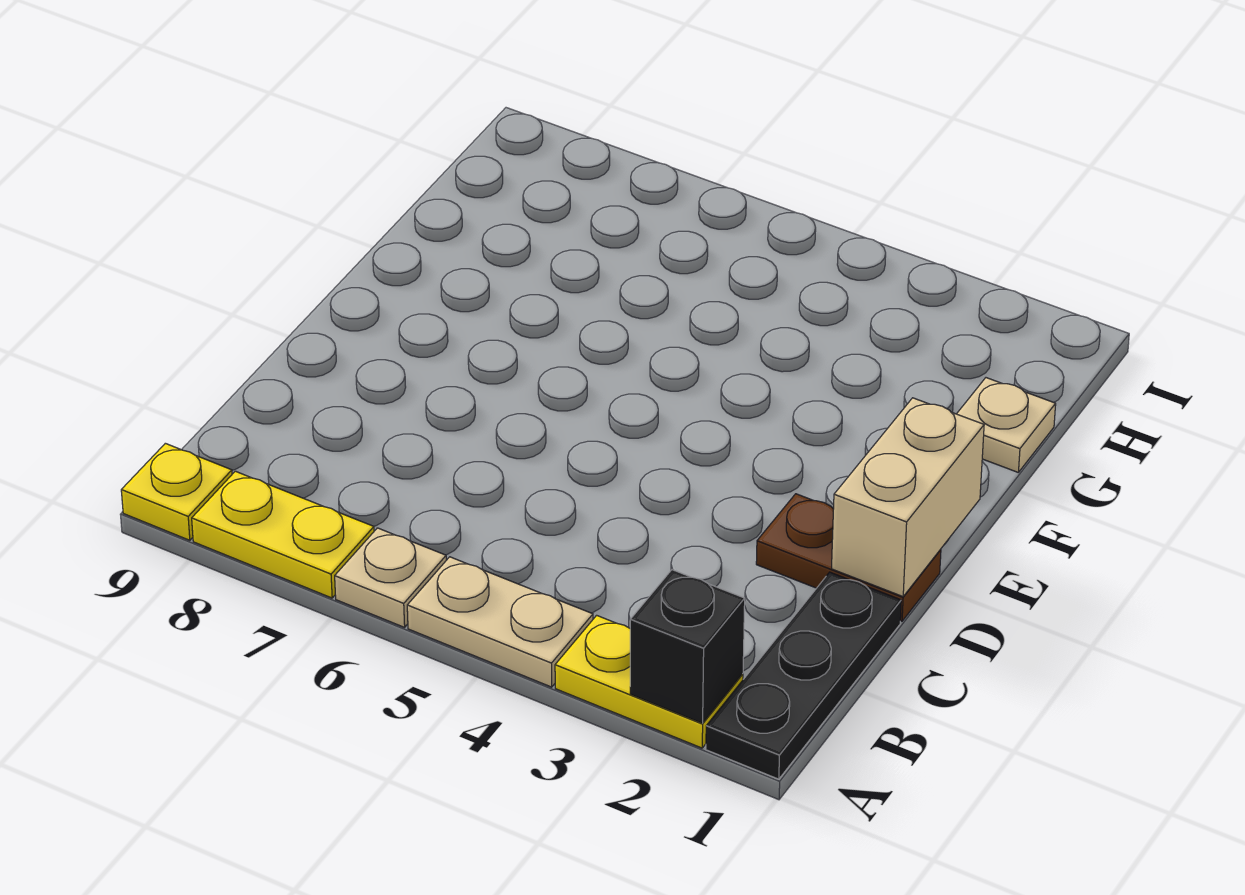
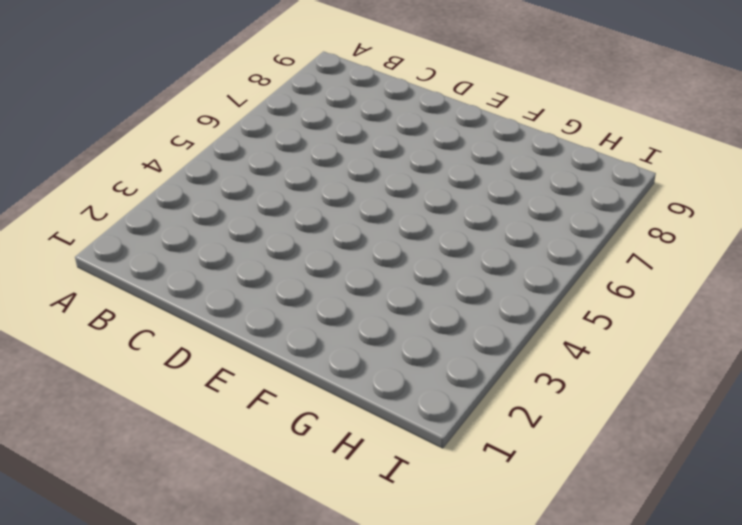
none -> black plate A1:C1 level 1
none -> yellow plate A2:A3 level 1

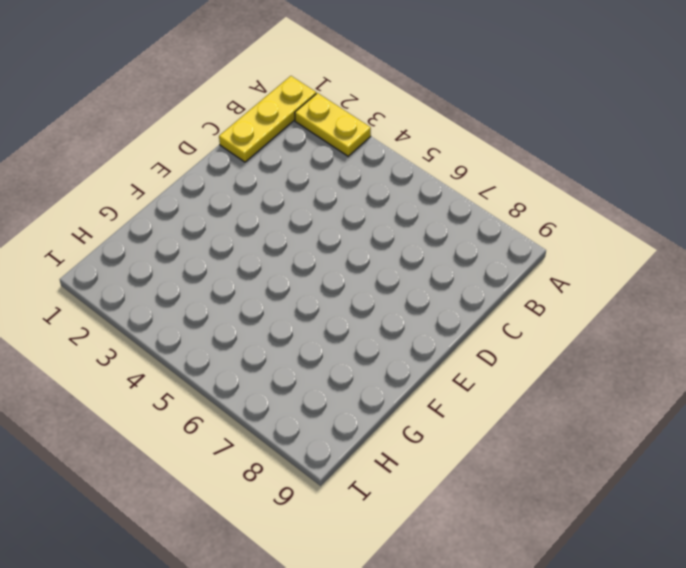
yellow plate A1:C1 level 1 -> black plate A1:C1 level 1
none -> tan plate A4:A5 level 1
none -> tan plate A6 level 1

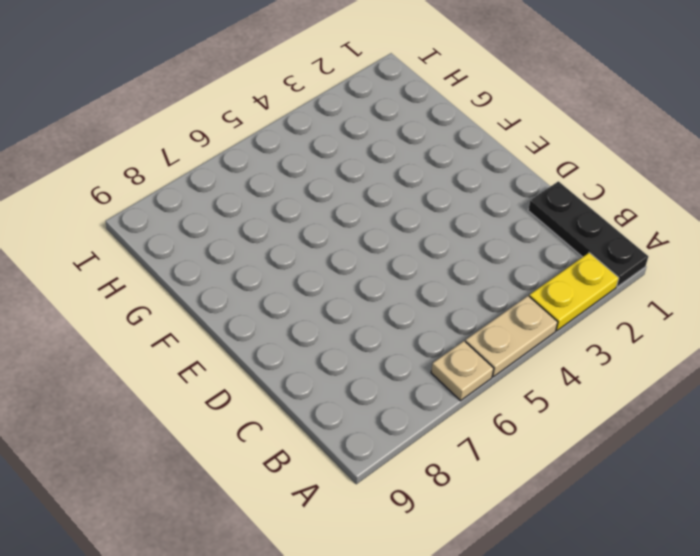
none -> yellow plate A7:A8 level 1
none -> yellow plate A9 level 1

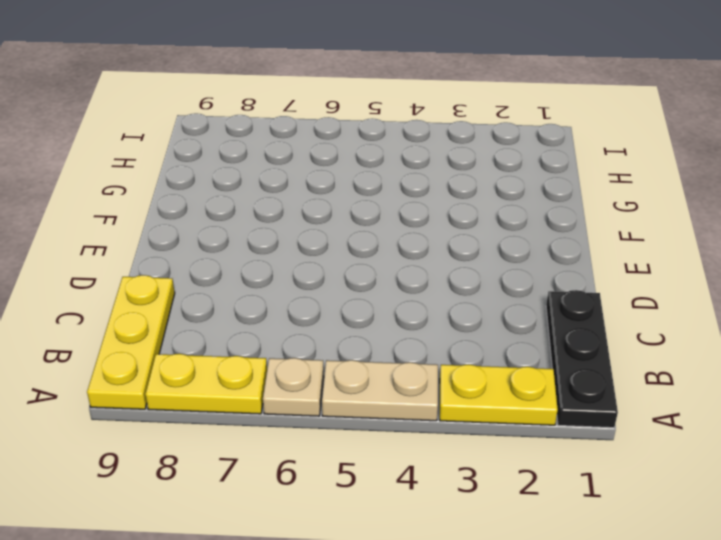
yellow plate A9:C9 level 1 -> yellow plate A9 level 1
none -> brown plate D1:D2 level 1
none -> tan plate G1 level 1

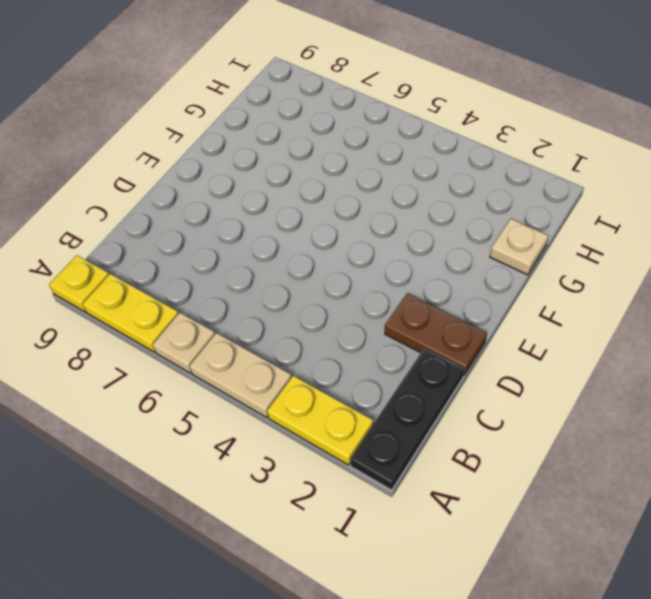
none -> black brick A2 level 2
none -> tan brick D1:E1 level 2

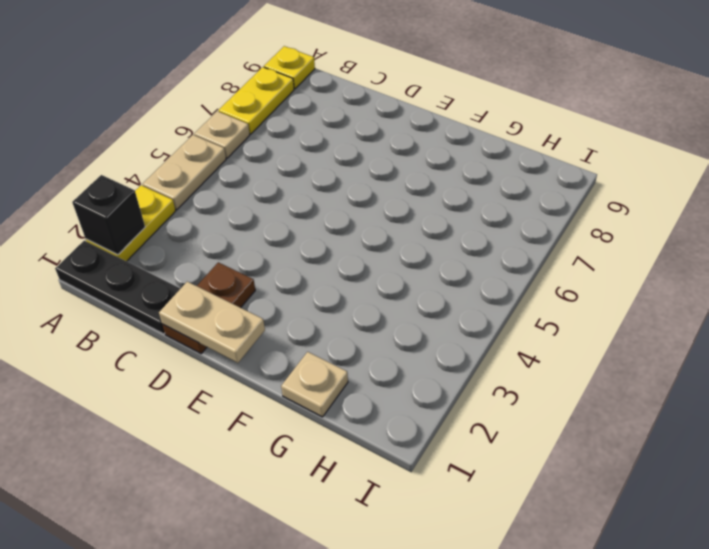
tan plate D1:E1 level 2 -> tan brick D1:E1 level 2

